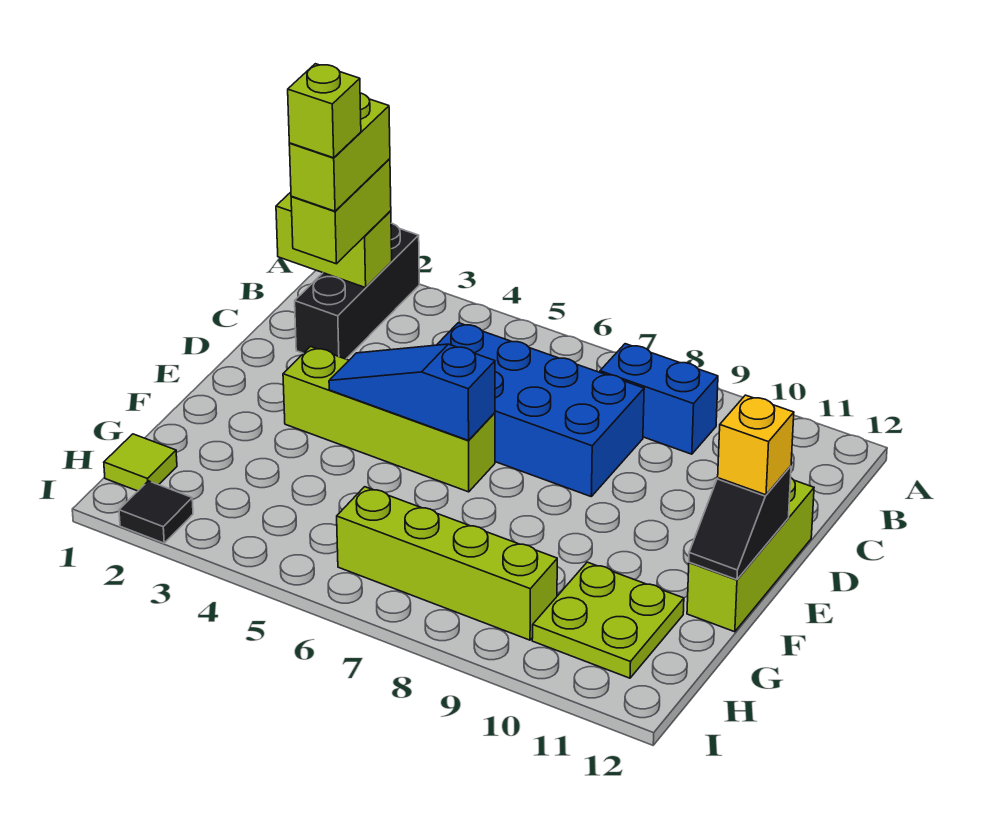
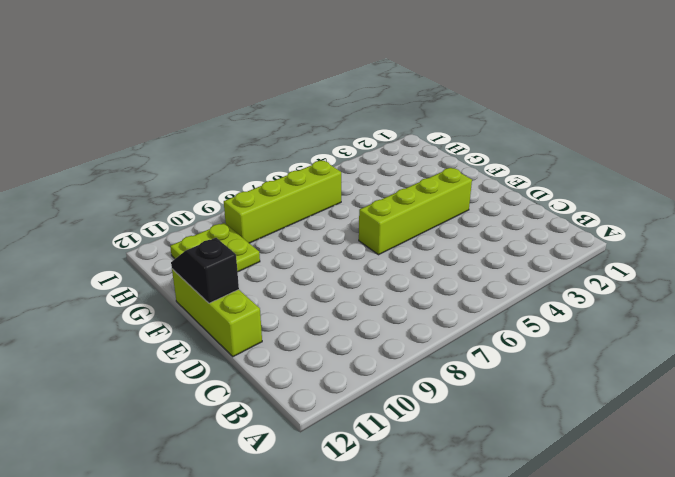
none -> black brick A2:C2 level 1
none -> blue brick B8:B9 level 1
none -> blue brick C5:D8 level 1

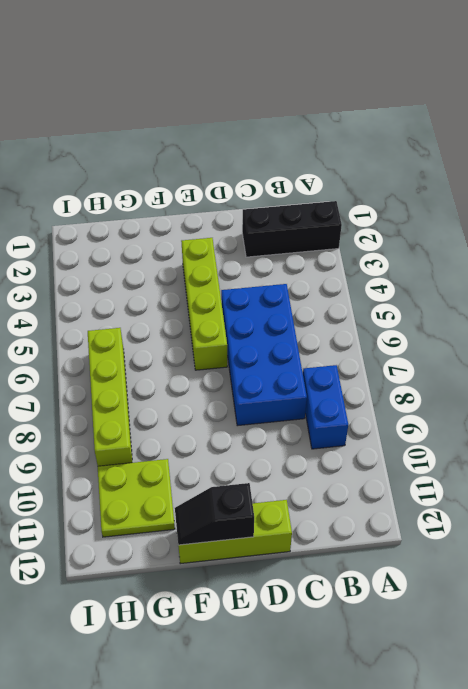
none -> lime tile H1 level 1
none -> black tile I2 level 1
none -> lime brick B1:B2 level 2

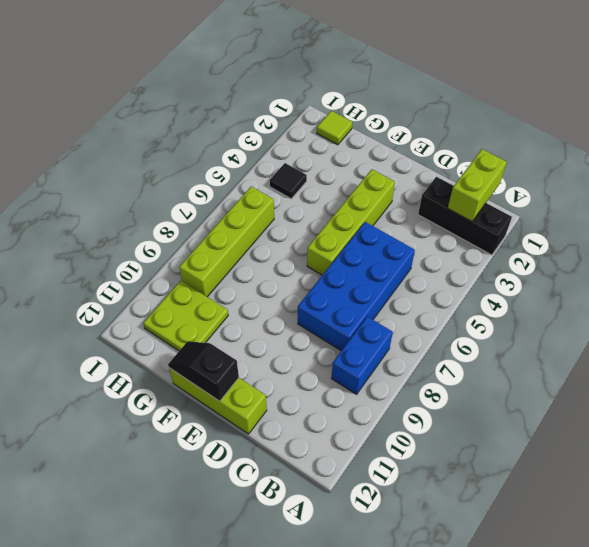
black tile H4 level 1 -> black tile I2 level 1
none -> blue slope E4:E6 level 2 top 6
none -> lime brick B2:C2 level 3
none -> yellow brick E12 level 3

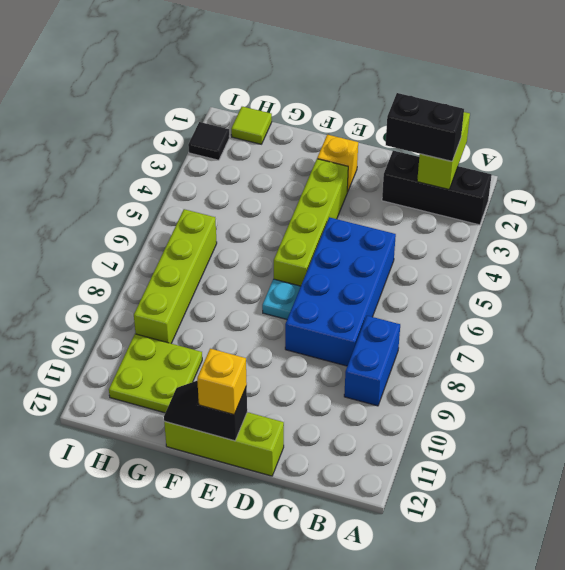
black brick B2:C2 level 3 -> lime brick B2:C2 level 3
yellow brick E2 level 1 -> none
cyan plate E7 level 1 -> none
none -> blue slope E4:E6 level 2 top 6
none -> lime brick B2:C2 level 4
none -> lime brick C2 level 5

